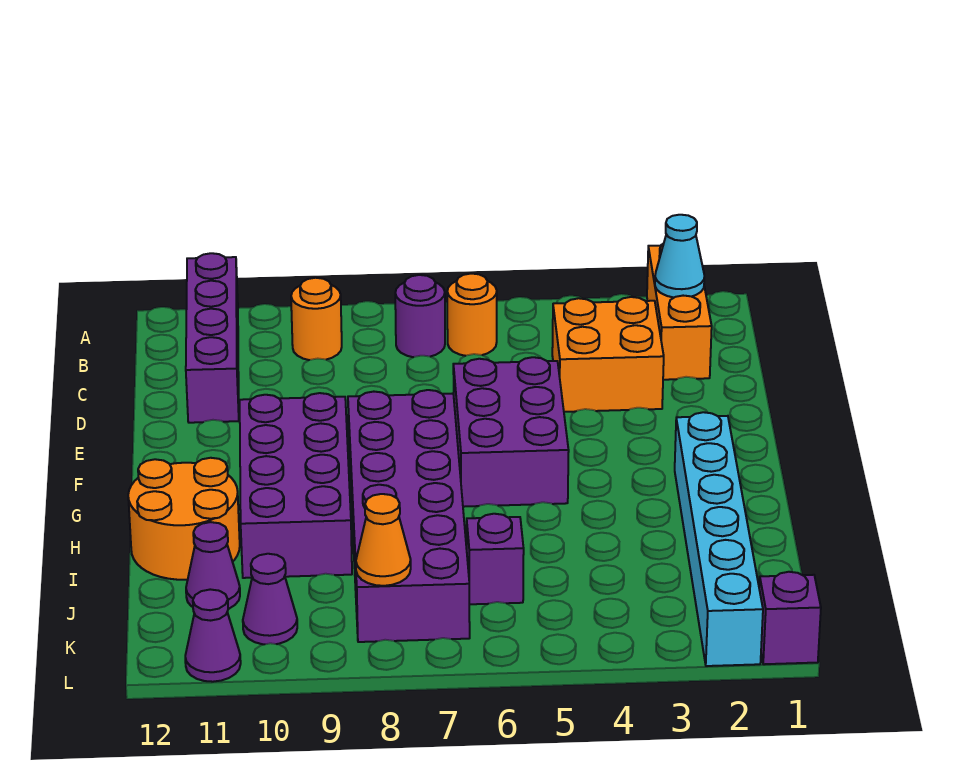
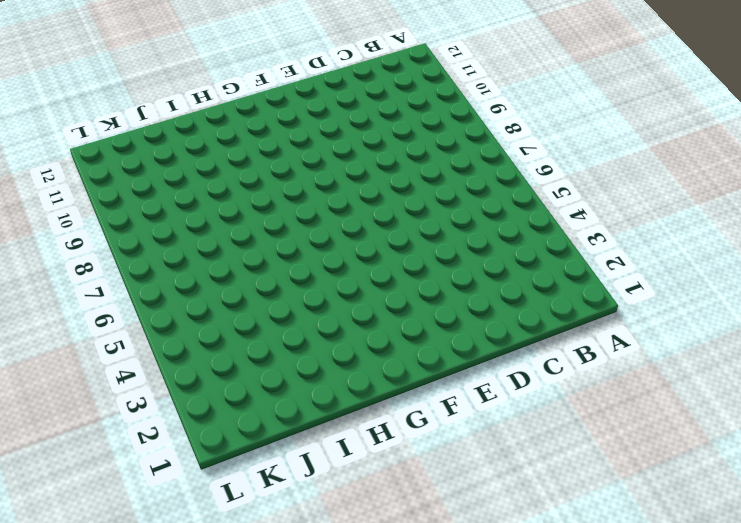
none -> orange brick A2:C2 level 1
none -> purple brick A11:D11 level 1
none -> orange round brick B6 level 1

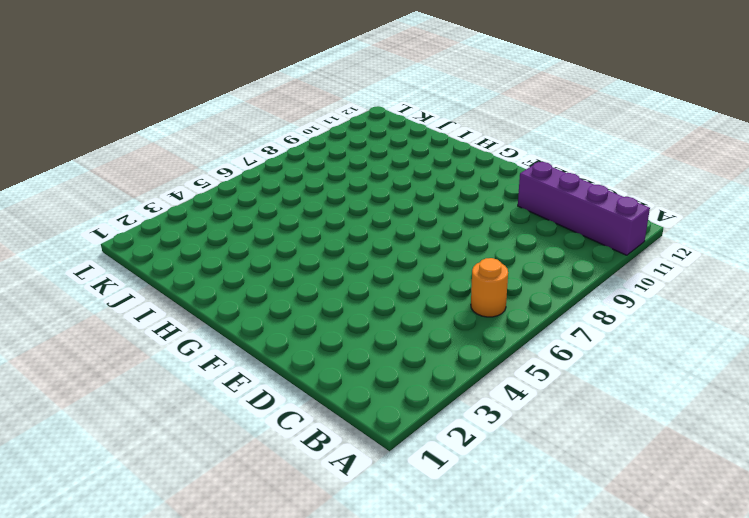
none -> orange brick A2:C2 level 1
none -> purple round brick B7 level 1
none -> orange round brick B9 level 1

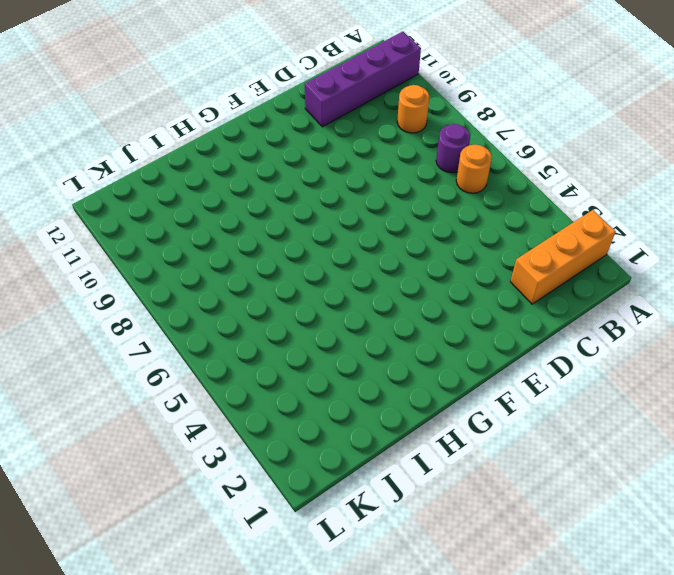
none -> orange brick C3:D4 level 1
none -> purple brick E5:G6 level 1
none -> purple brick F7:K8 level 1

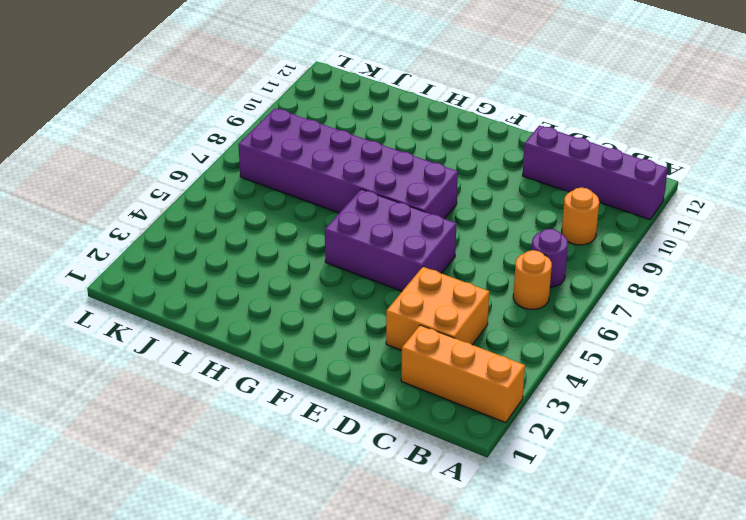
none -> purple brick F9:I10 level 1
none -> cyan brick G2:L2 level 1
none -> orange round brick H11:I12 level 1

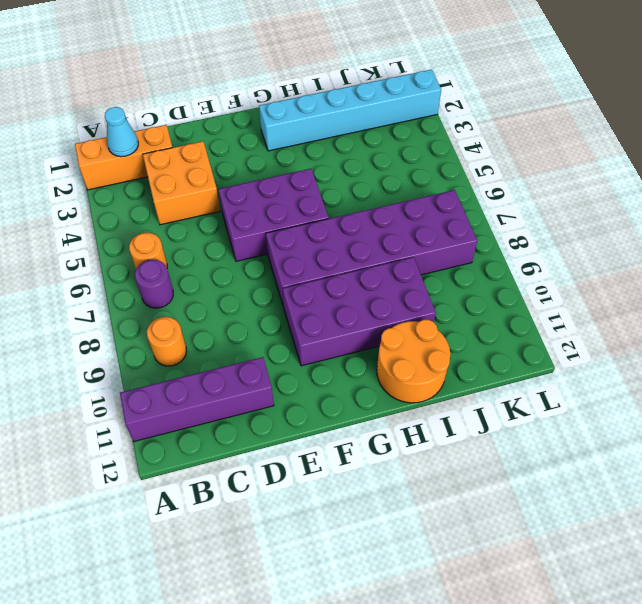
none -> purple brick J6 level 1
none -> purple cone J11 level 1
none -> purple cone K10 level 1

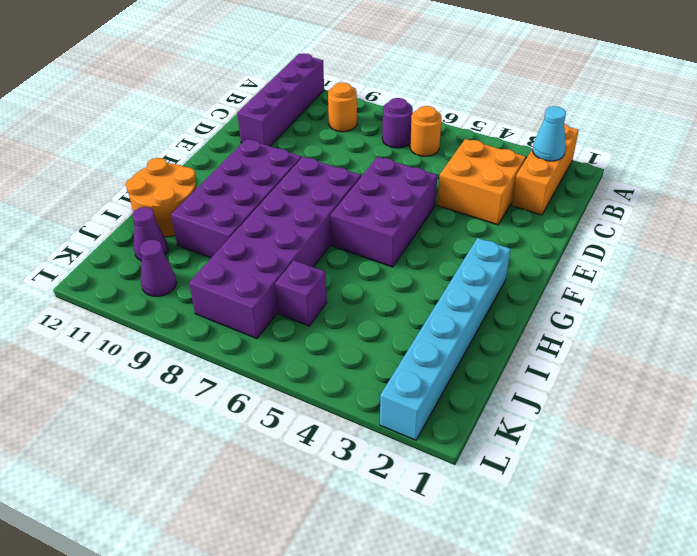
none -> purple brick L1 level 1
none -> purple cone L11 level 1
none -> orange cone K8 level 2

